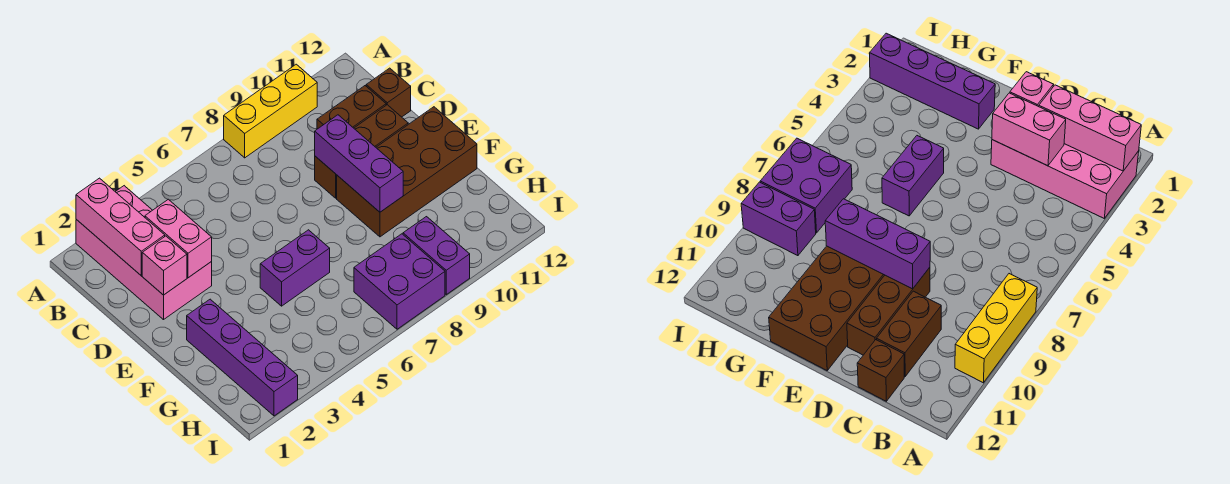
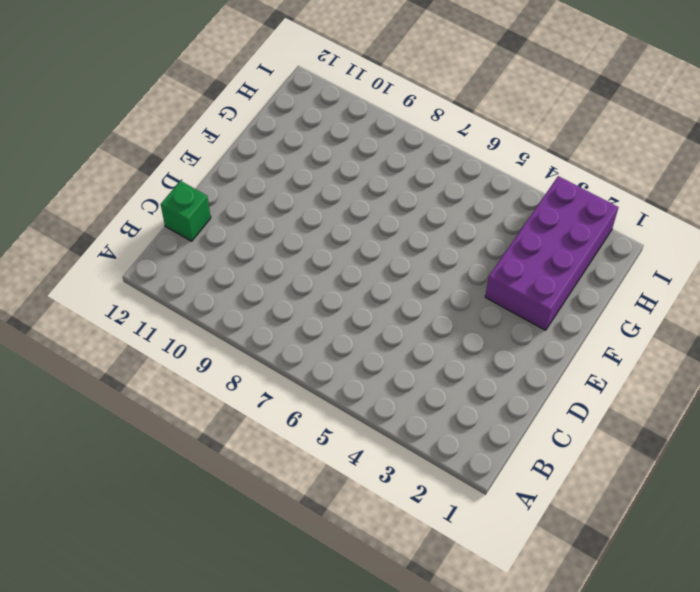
green brick C12 level 1 -> brown brick C12 level 1
purple brick F2:I3 level 1 -> purple brick F2:I2 level 1
none -> pink brick A2:D3 level 1
none -> yellow brick A8:A10 level 1
none -> brown brick C10:C11 level 1

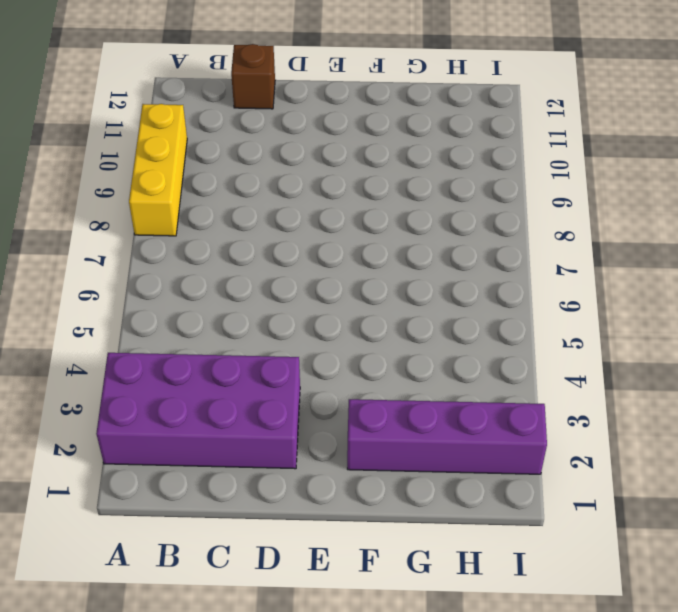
purple brick A2:D3 level 1 -> pink brick A2:D3 level 1
none -> brown brick C10:C11 level 1
none -> brown brick D9:D11 level 1
none -> brown brick E9:F12 level 1

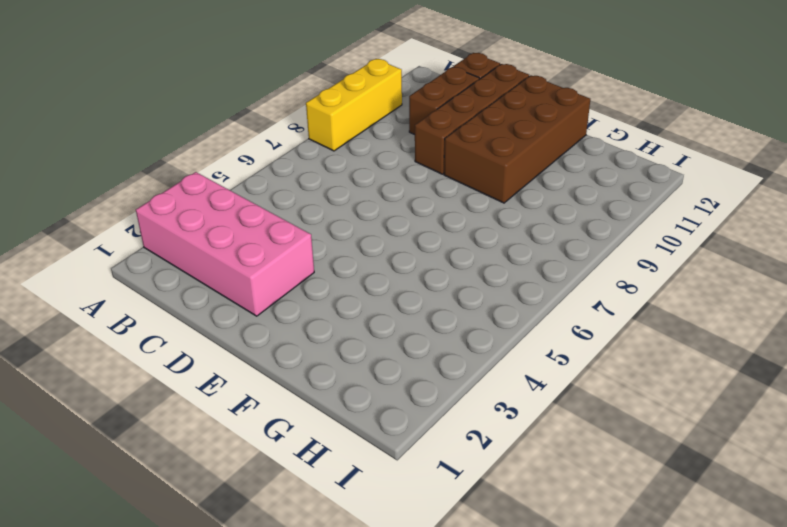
brown brick D9:D12 level 1 -> brown brick D9:D11 level 1
none -> purple brick F2:I2 level 1
none -> purple brick F5:F6 level 1
none -> purple brick H7:I8 level 1

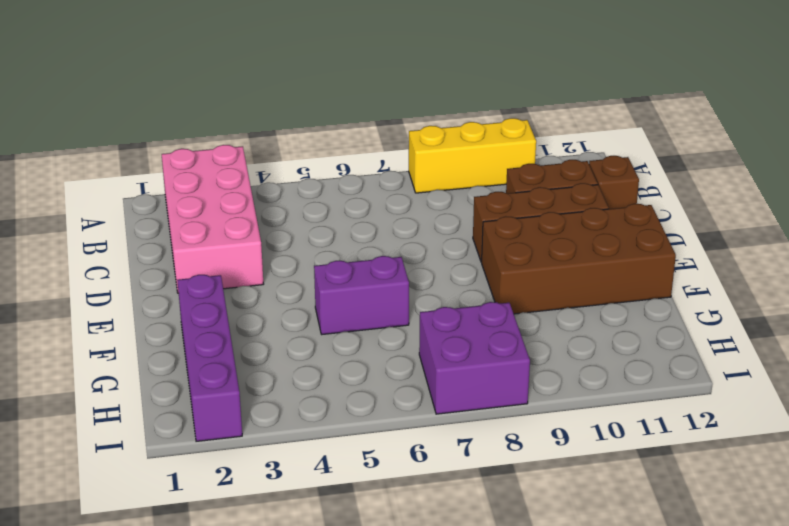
none -> purple brick H9:I9 level 1
none -> pink brick A2:C2 level 2
none -> pink brick C3:D3 level 2

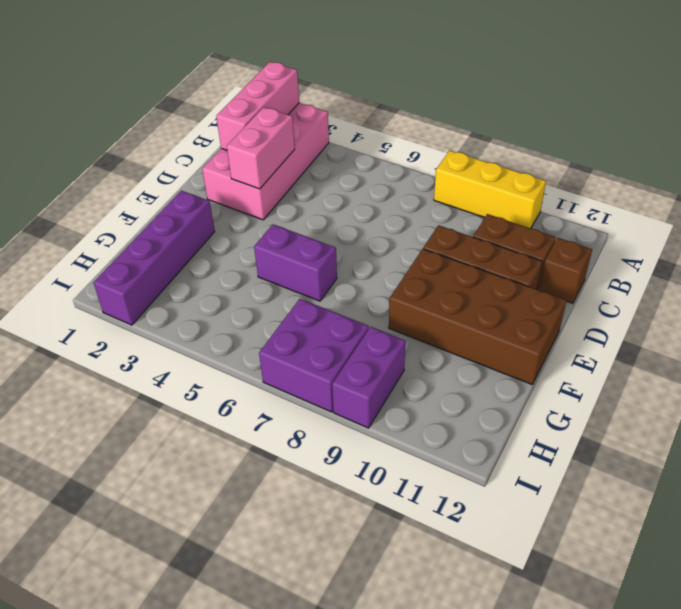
none -> pink brick D2 level 2
none -> purple brick D9:F9 level 2

